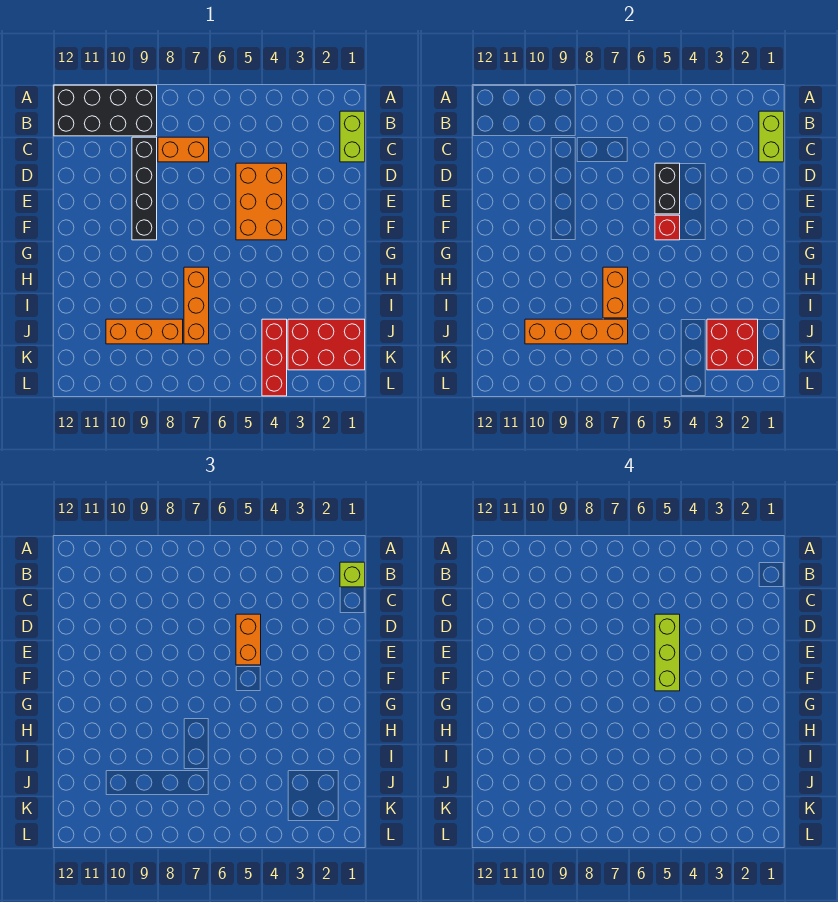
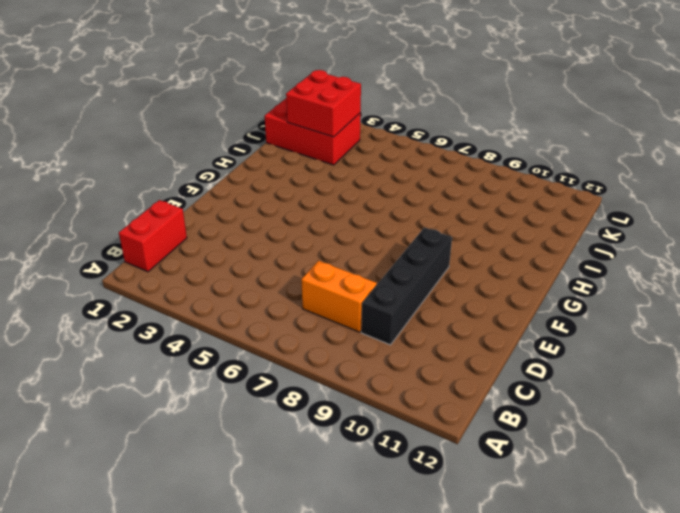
red brick B1:C1 level 1 -> lime brick B1:C1 level 1
none -> black brick A9:B12 level 1
none -> orange brick D4:F5 level 1
none -> orange brick H7:J7 level 1

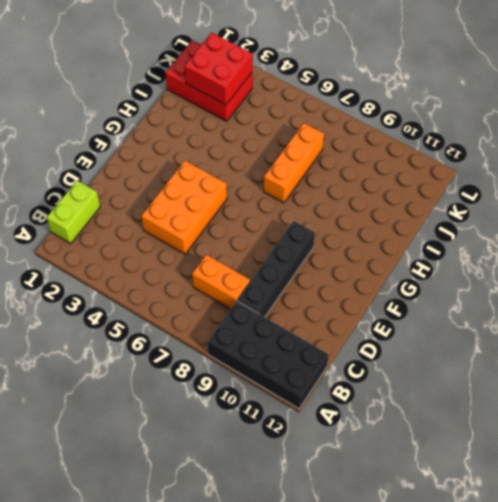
none -> red brick J4:L4 level 1
none -> orange brick J8:J10 level 1
none -> lime brick B1:C1 level 2

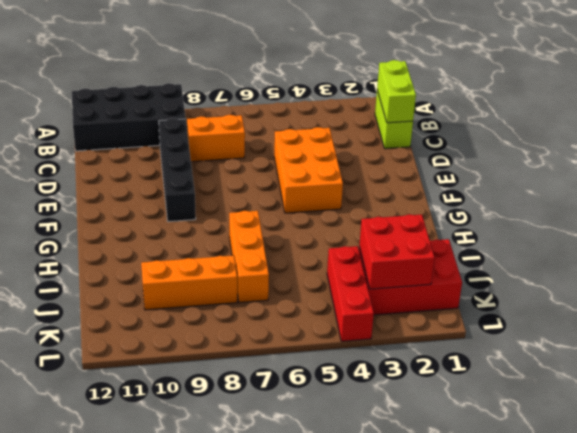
none -> black brick D5:E5 level 2
none -> red brick F5 level 2
none -> orange brick H7:I7 level 2

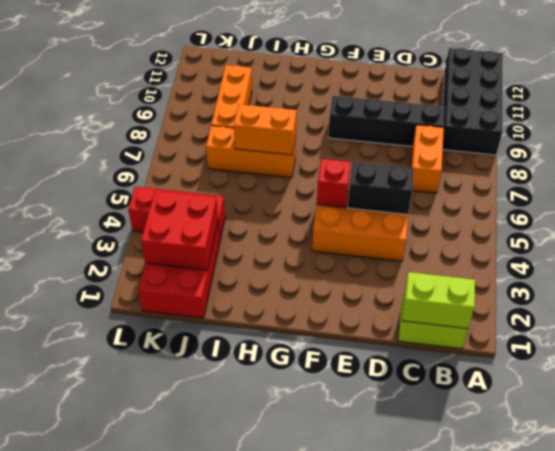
none -> orange brick J7:J10 level 2
none -> lime brick B1 level 3
none -> orange brick D5:E5 level 3

